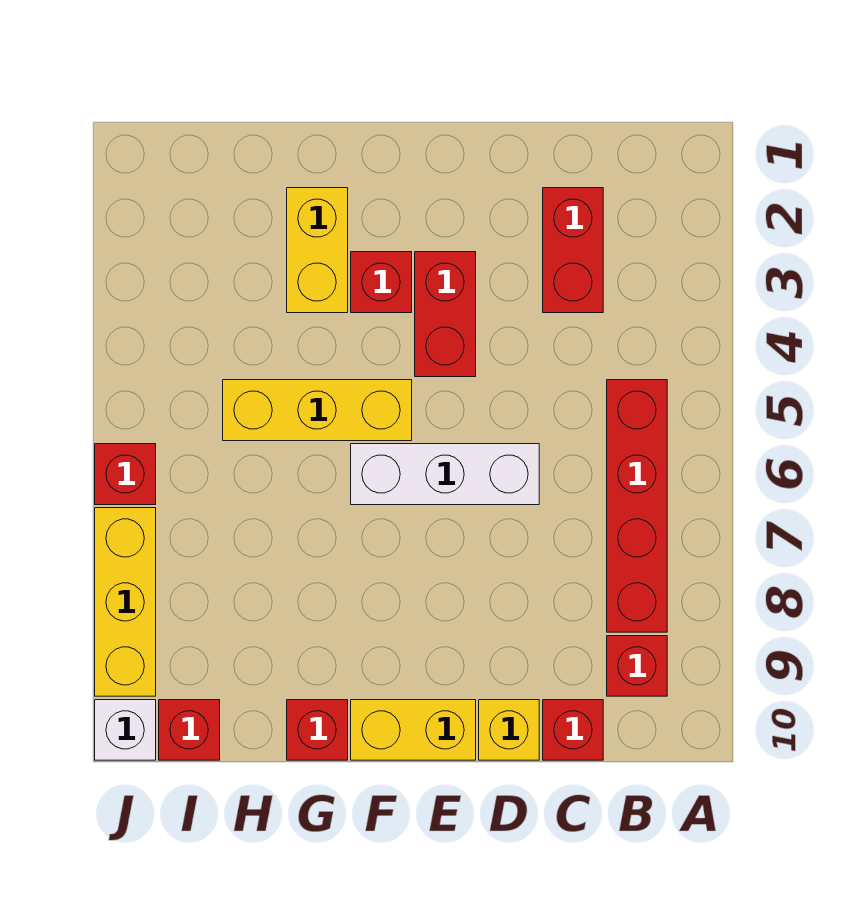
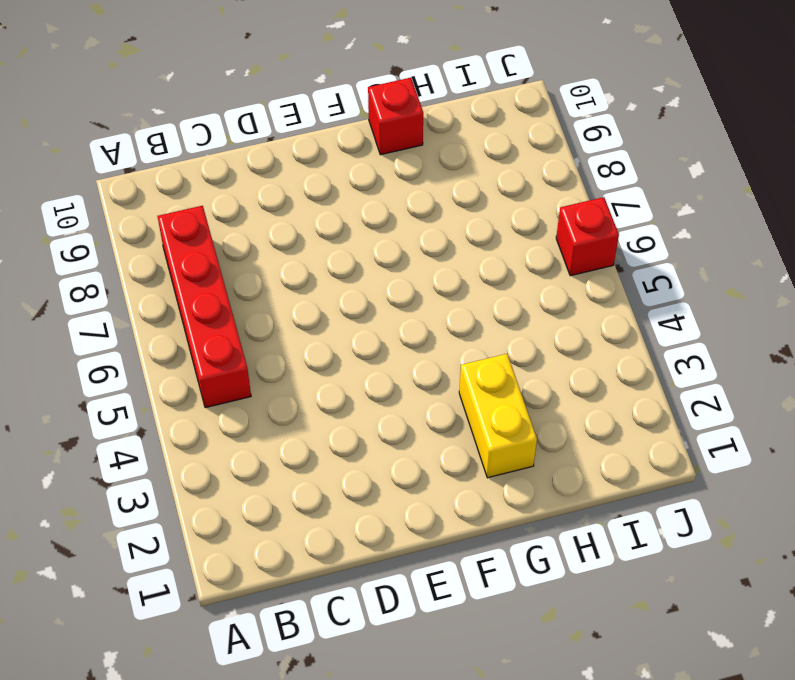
none -> red brick B9 level 1
none -> red brick C2:C3 level 1
none -> red brick C10 level 1

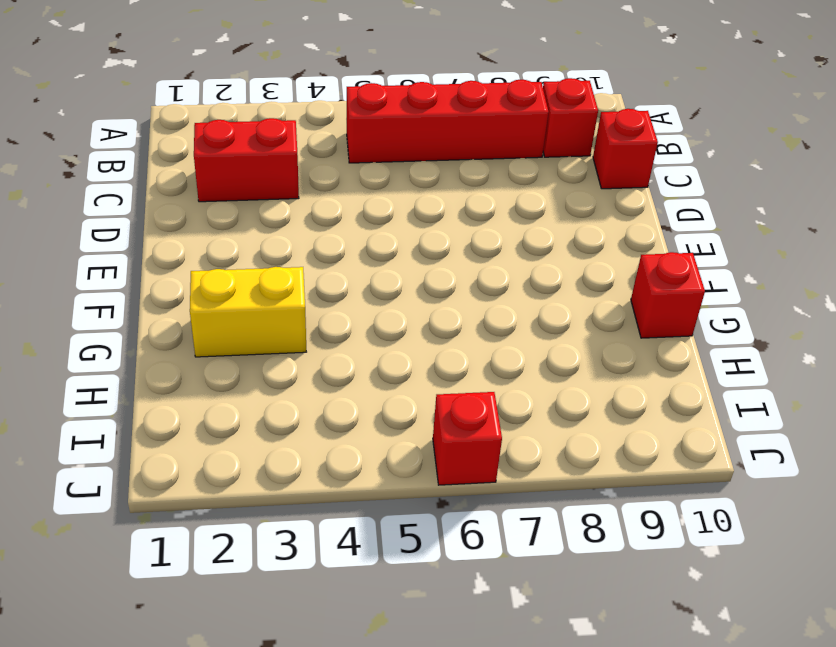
none -> white brick D6:F6 level 1
none -> yellow brick D10 level 1
none -> red brick E3:E4 level 1

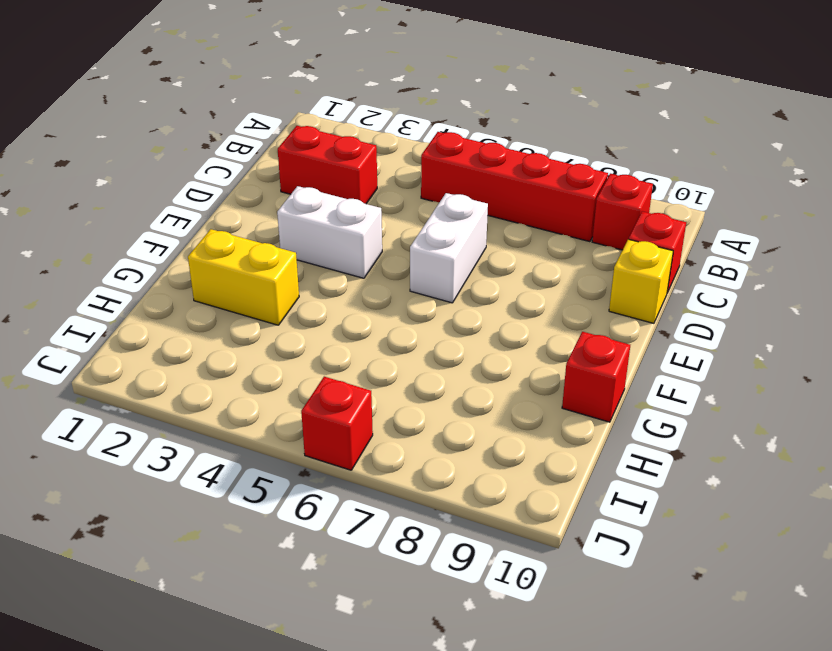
white brick D6:E6 level 1 -> white brick D6:F6 level 1
white brick E3:E4 level 1 -> red brick E3:E4 level 1
none -> yellow brick E10:F10 level 1
none -> red brick F3 level 1
none -> yellow brick F5:H5 level 1

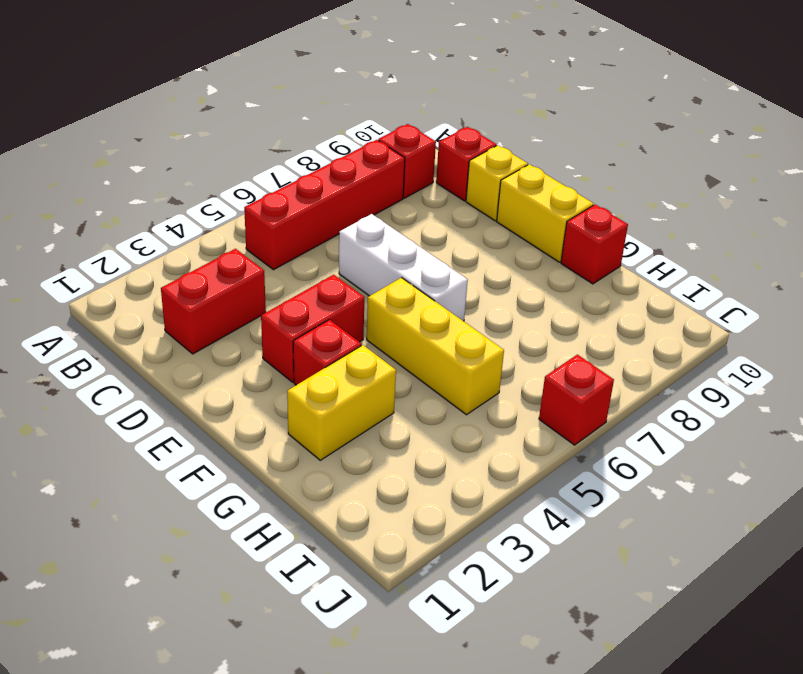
none -> red brick I10 level 1
none -> yellow brick J7:J9 level 1
none -> white brick J10 level 1

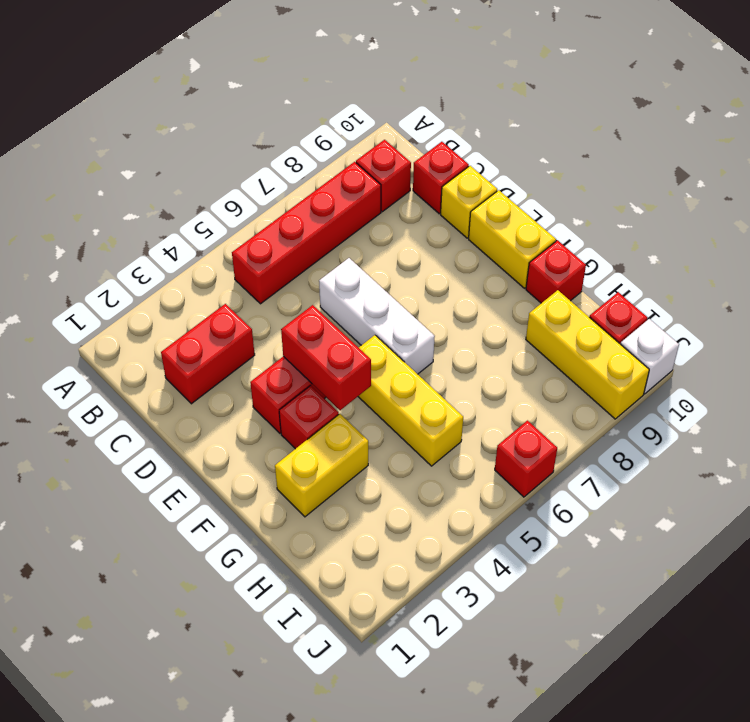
red brick E4:F4 level 2 -> none
yellow brick H9:J9 level 1 -> yellow brick J7:J9 level 1

